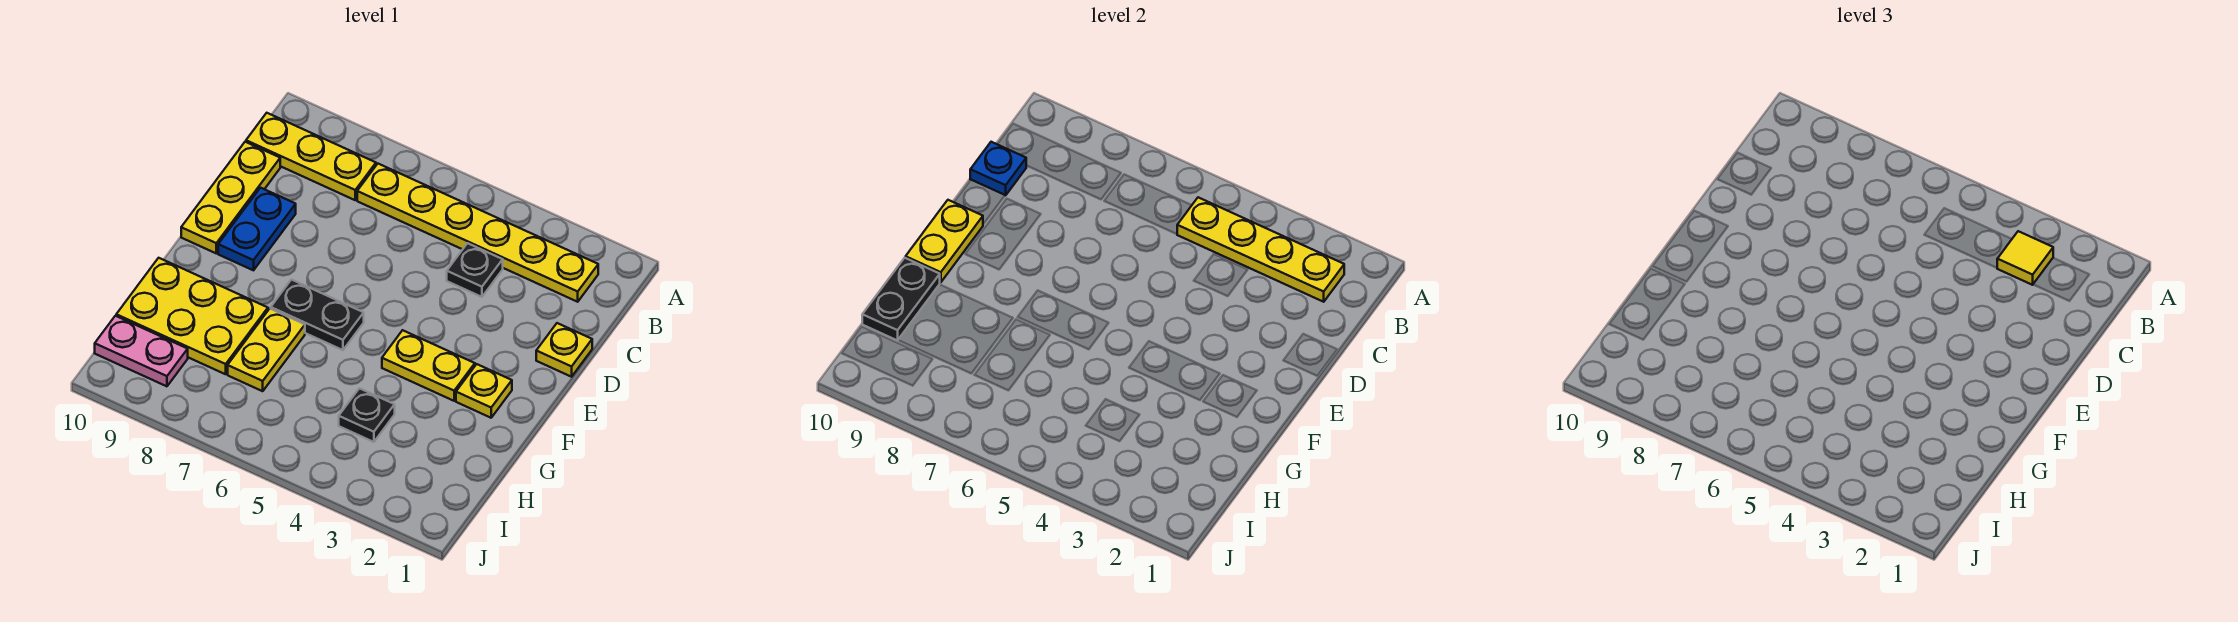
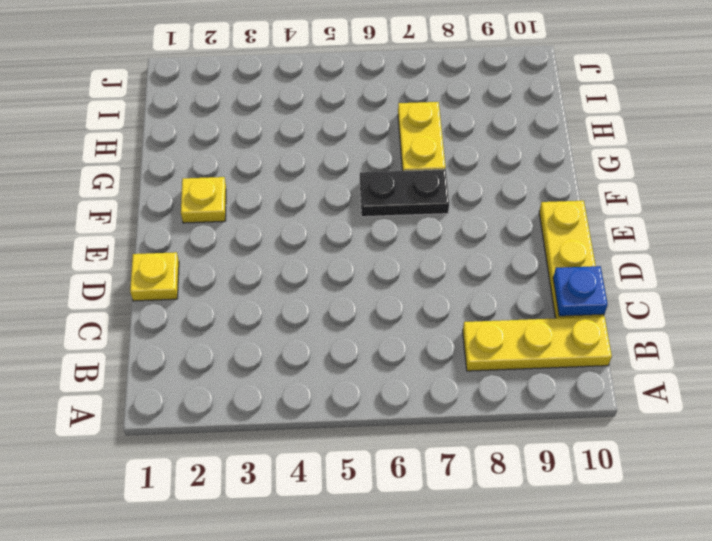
none -> yellow plate B2:B7 level 1
none -> black plate C4 level 1
none -> blue plate D9:E9 level 1

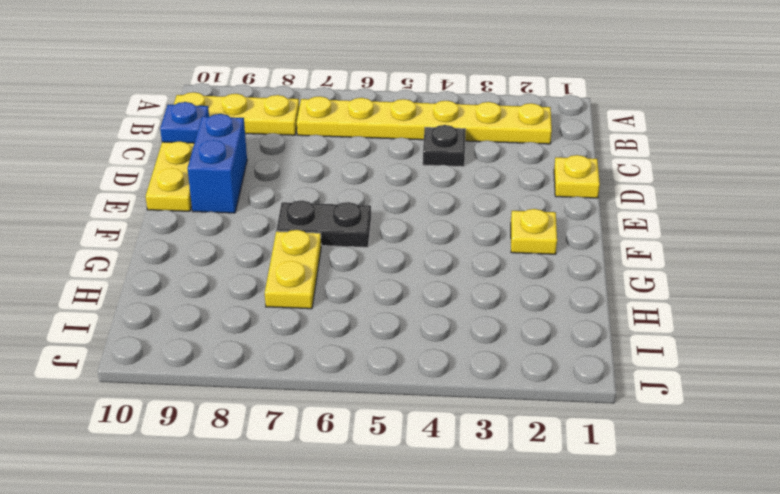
blue brick D9:E9 level 1 -> blue plate D9:E9 level 1
none -> yellow plate F3:F4 level 1
none -> yellow plate G8:H10 level 1
none -> black plate H4 level 1

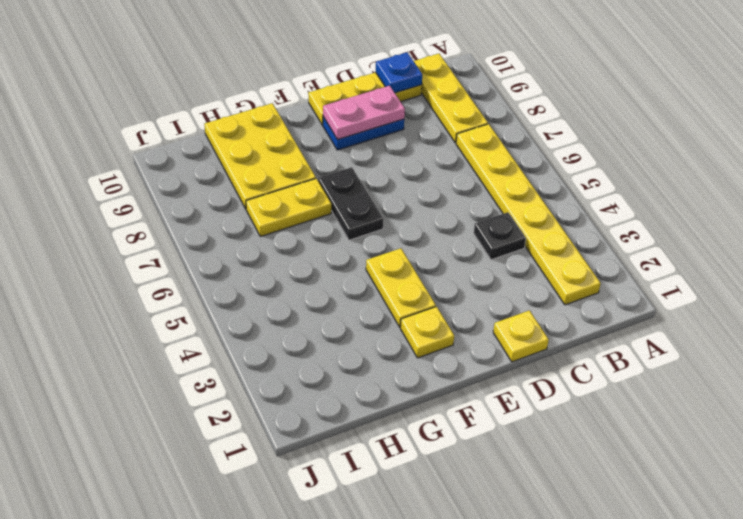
pink plate D9:E9 level 2 -> pink plate I9:I10 level 1
none -> black plate H4 level 1
none -> yellow plate B2:B5 level 2
none -> yellow plate E10:F10 level 2

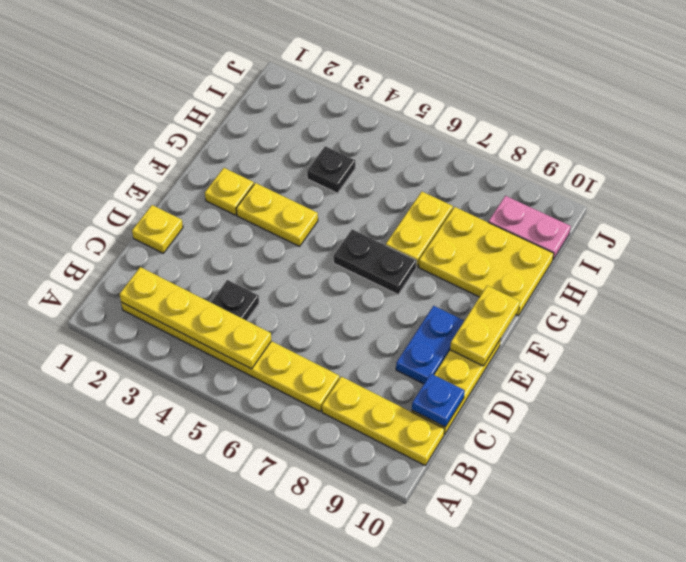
none -> black plate G10:H10 level 2
none -> yellow tile B3 level 3

